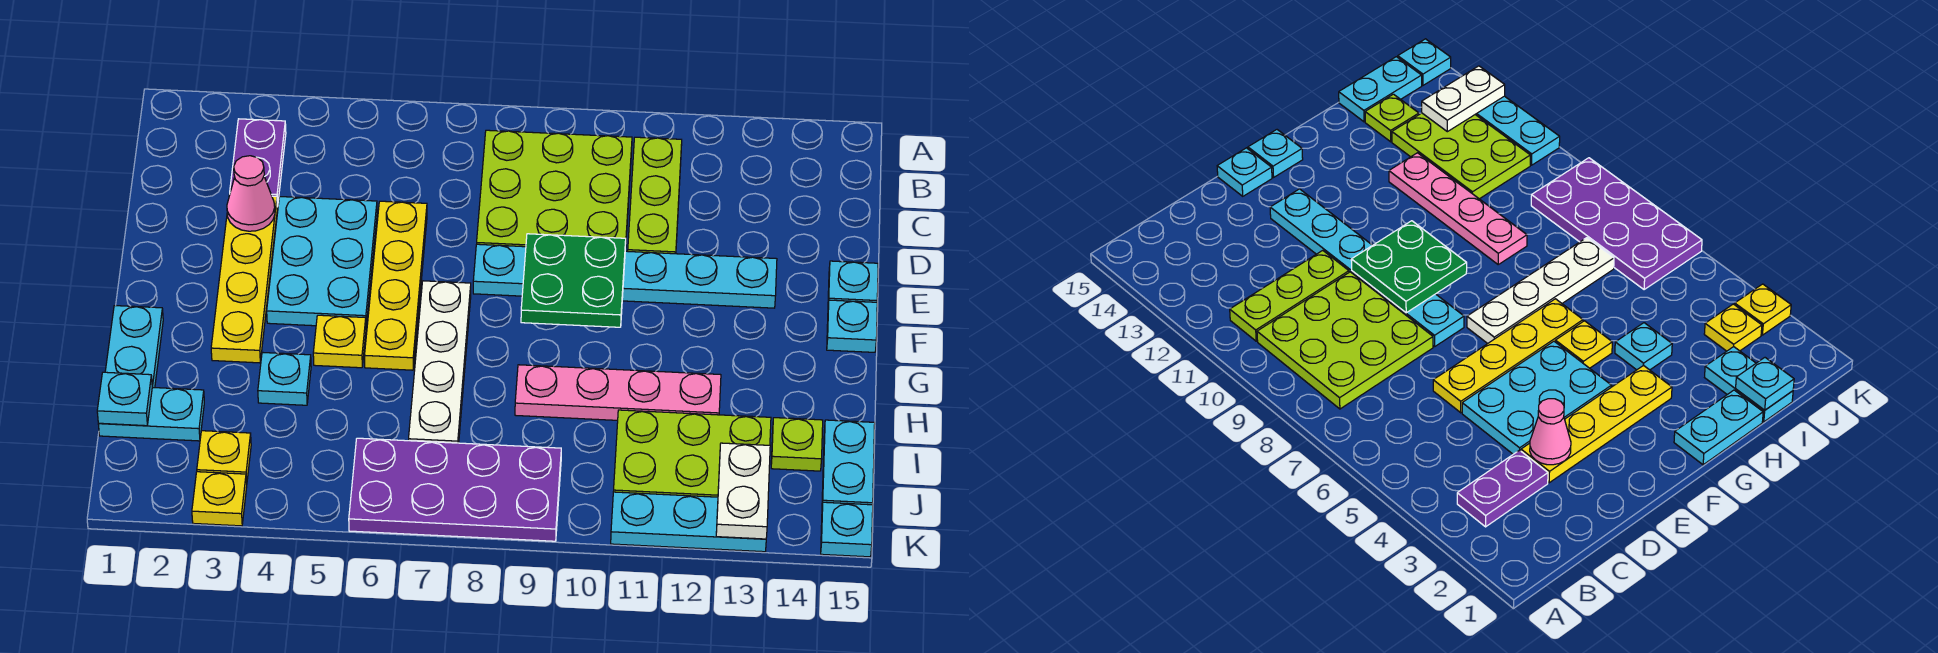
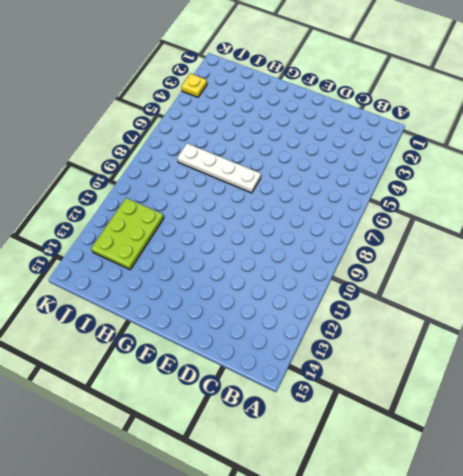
none -> purple plate B3:C3 level 1
none -> lime plate B8:D10 level 1
none -> lime plate B11:D11 level 1

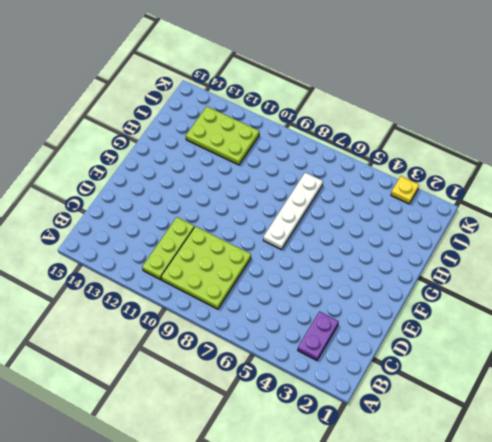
none -> yellow plate D3:G3 level 1
none -> cyan plate D4:F5 level 1
none -> yellow plate D6:G6 level 1

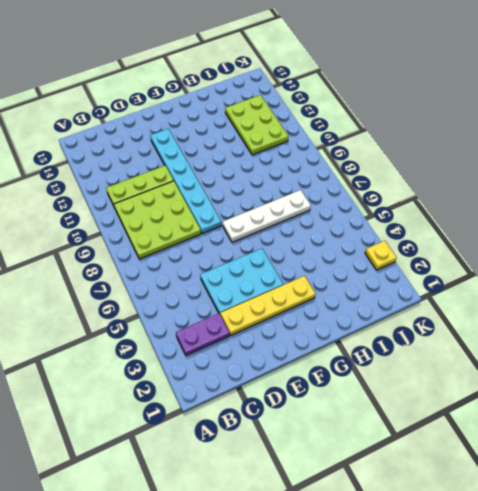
none -> yellow plate D6:G6 level 1
none -> cyan plate E15 level 1
none -> cyan plate F15 level 1

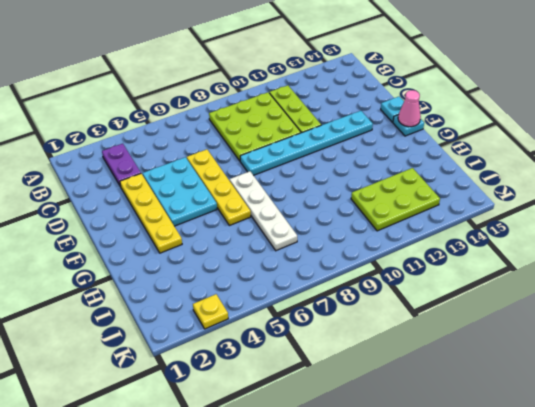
pink cone F15 level 2 -> pink cone D3 level 2
none -> cyan plate G1:H1 level 1
none -> yellow plate G5 level 1
none -> cyan plate H4 level 1

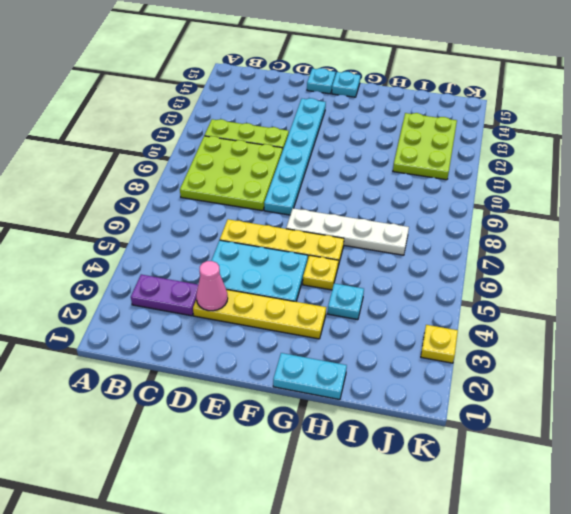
none -> pink plate H9:H12 level 1
none -> cyan plate I1:I2 level 1
none -> lime plate I14 level 1

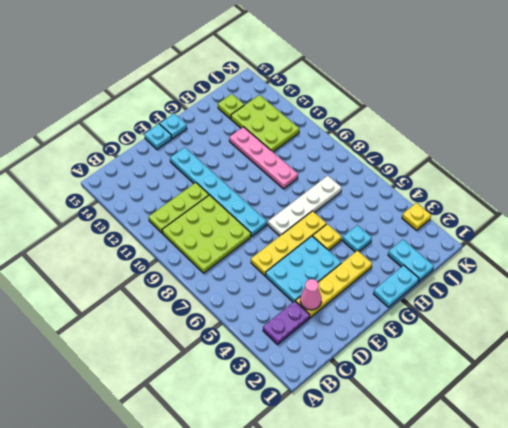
none -> cyan plate I15:J15 level 1
none -> yellow plate J3 level 1
none -> purple plate J6:K9 level 1

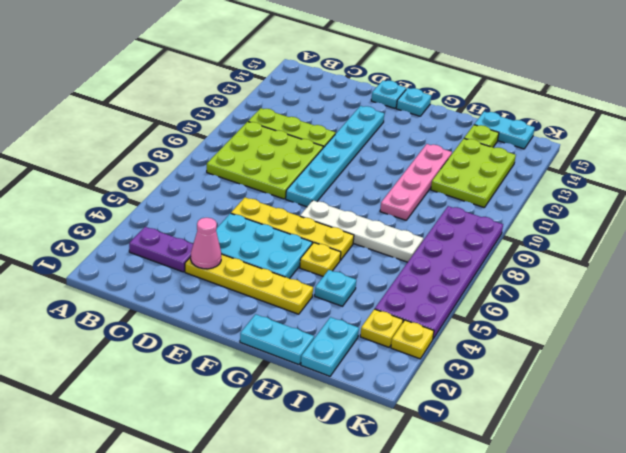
purple plate J4:K9 level 1 -> purple plate J6:K9 level 1
none -> cyan plate K11:K13 level 1
none -> cyan plate K15 level 1
none -> green plate E9:F10 level 2

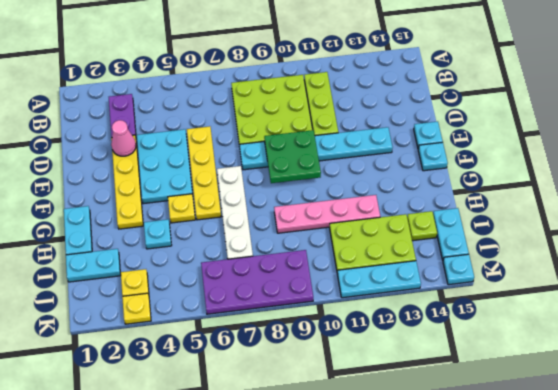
none -> cyan plate I1 level 2
none -> white plate J13:K13 level 2

